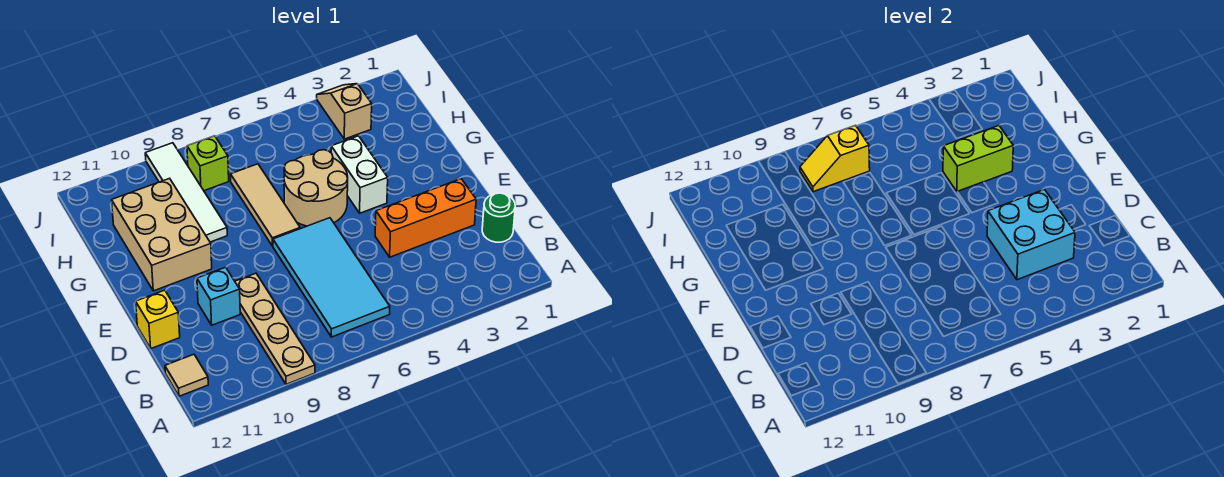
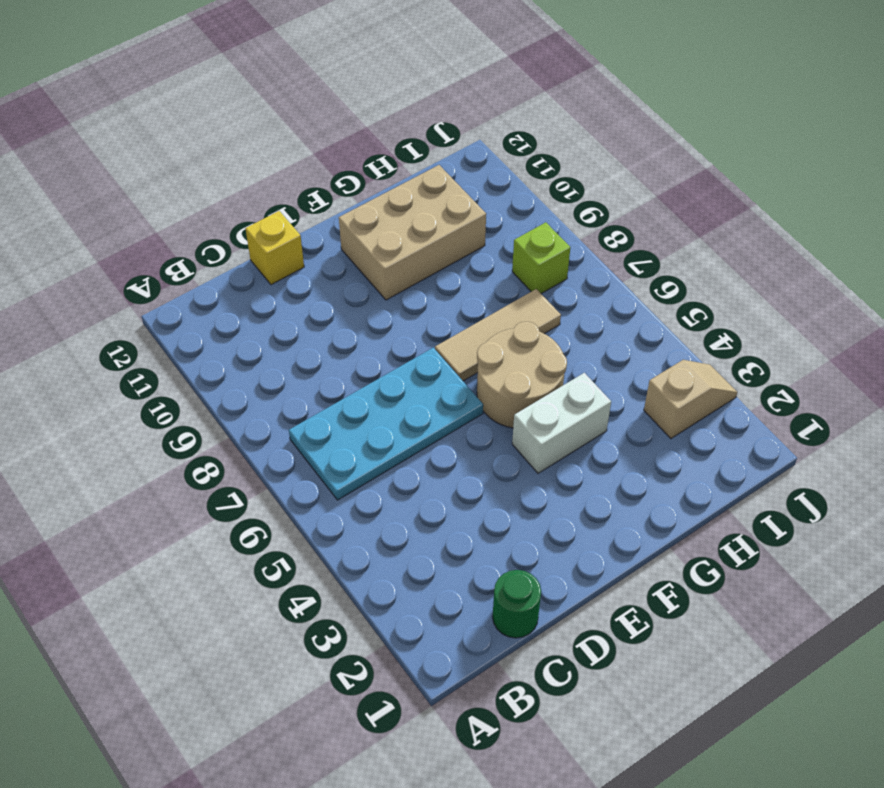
cyan plate B6:E7 level 1 -> cyan tile B6:E7 level 1
none -> tan plate A9:D9 level 1
none -> tan tile B12 level 1
none -> orange brick D2:D4 level 1

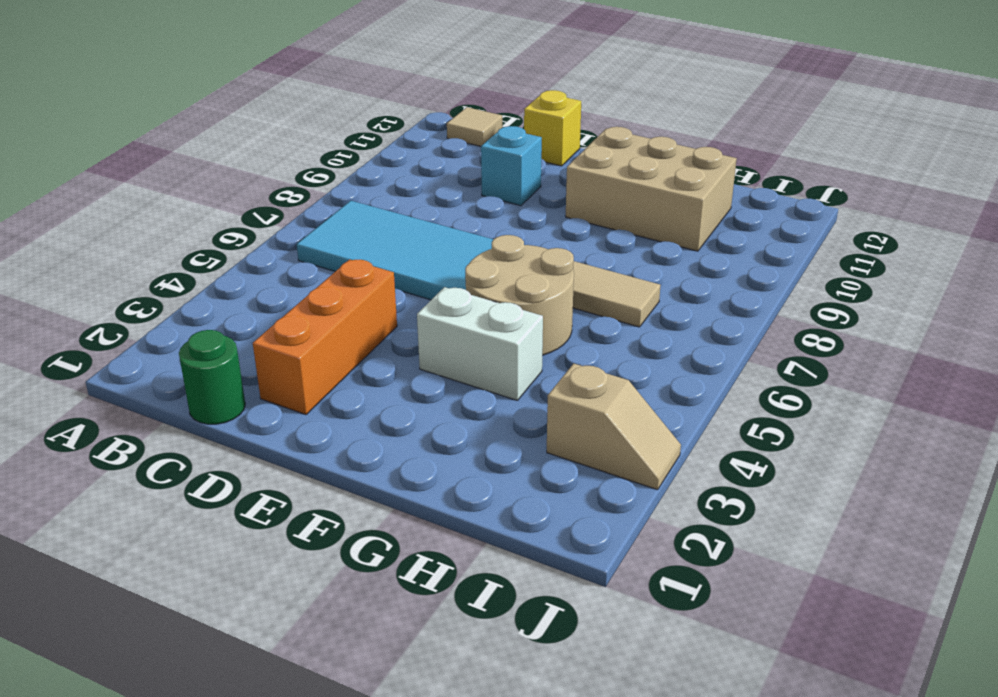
none -> tan plate A9:D9 level 1
none -> white tile G9:J9 level 1
none -> lime brick I8 level 1

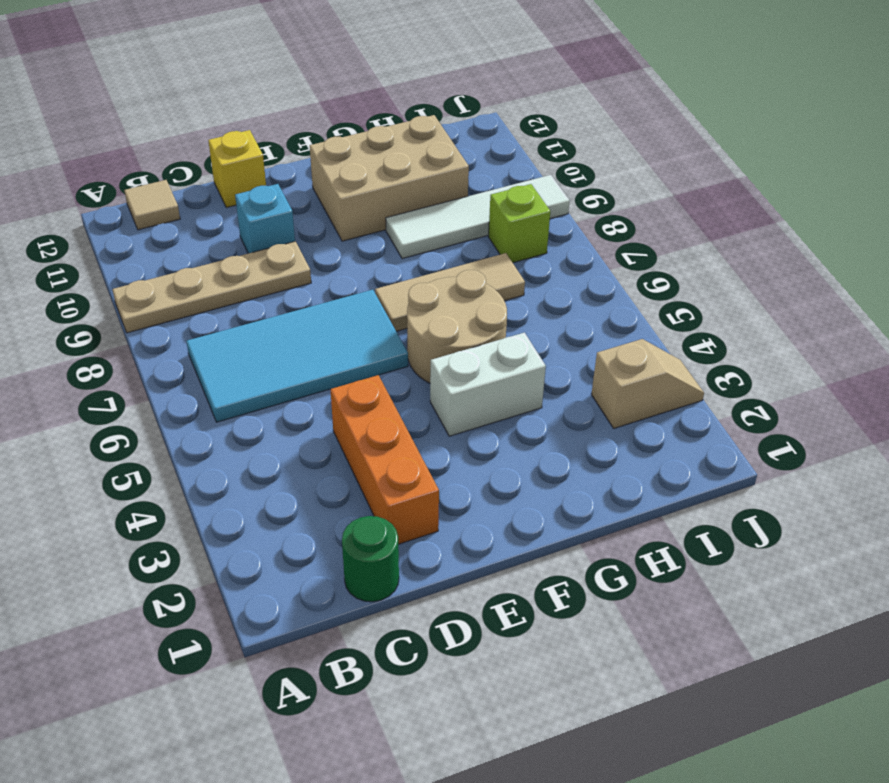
none -> cyan brick C3:D4 level 2
none -> lime brick G3:G4 level 2
none -> yellow slope I7:I8 level 2 top 7

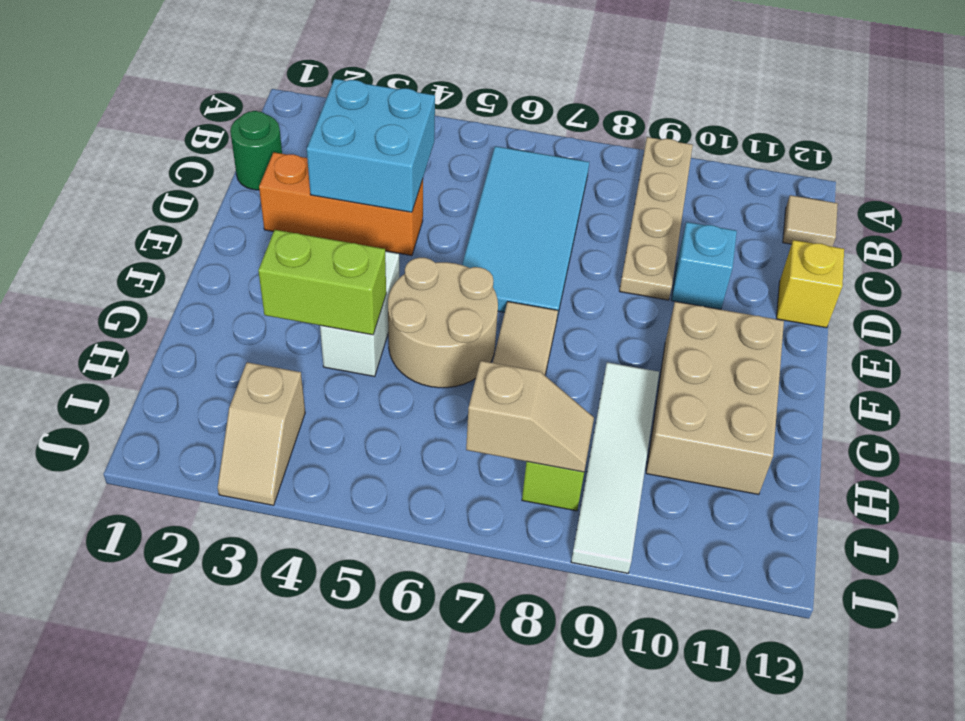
tan slope I7:I8 level 2 top 7 -> yellow slope I7:I8 level 2 top 7

